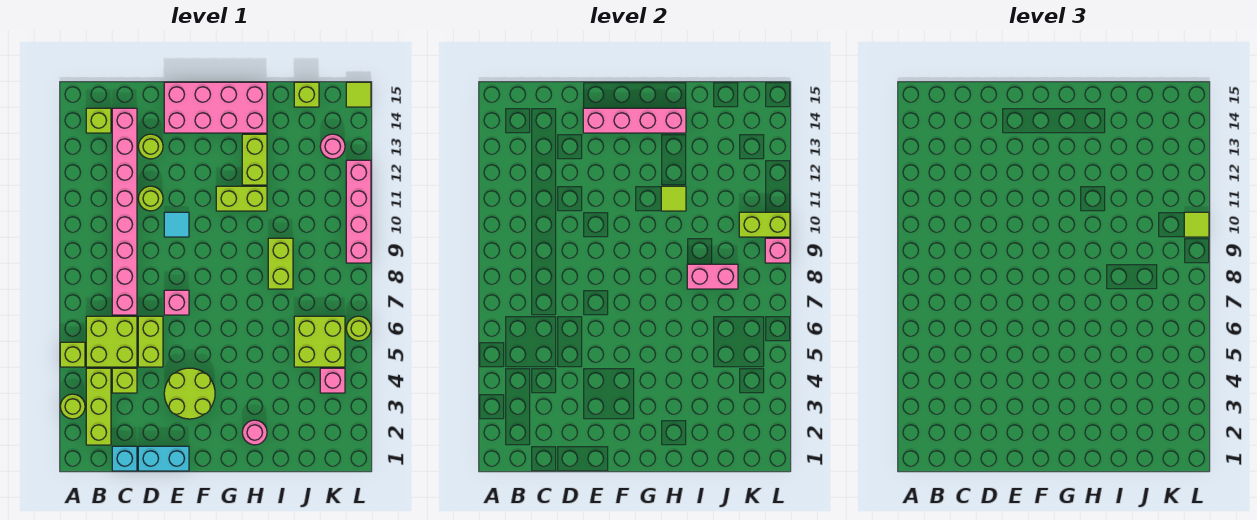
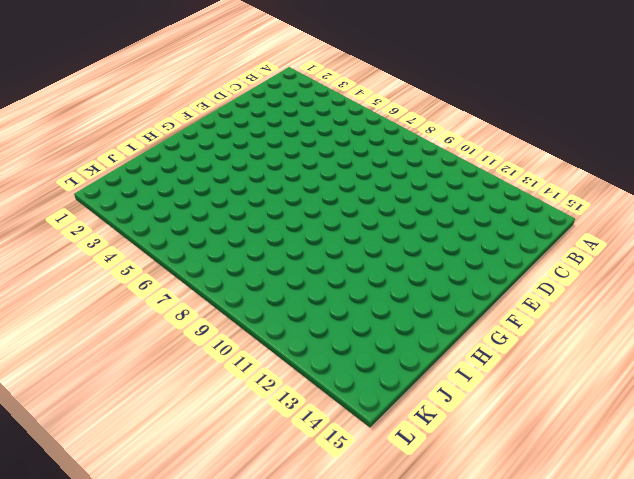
none -> lime round brick A3 level 1
none -> lime brick A5 level 1
none -> lime brick B2:B4 level 1
none -> lime brick B5:C6 level 1

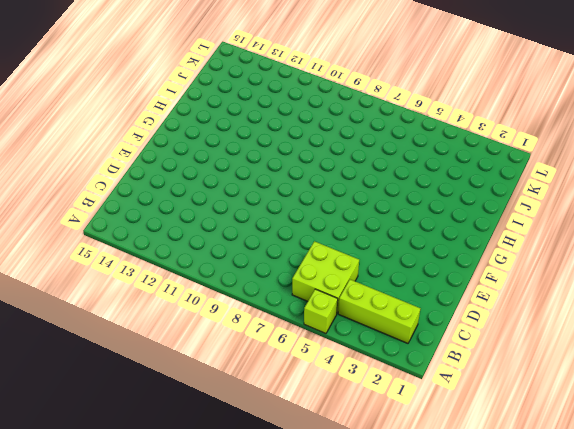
none -> lime round brick A3 level 1
none -> lime brick B14 level 1
none -> cyan brick C1 level 1
none -> lime brick C4 level 1

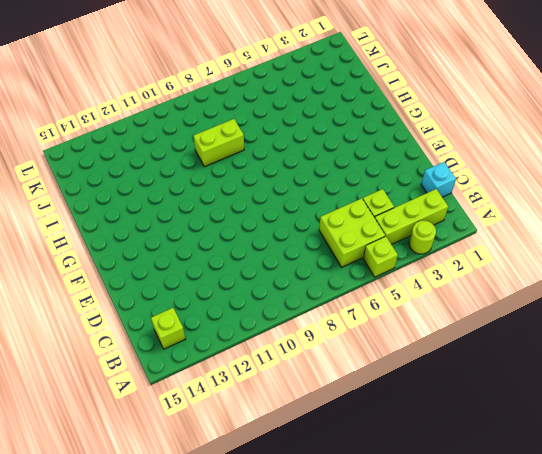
none -> pink brick C7:C14 level 1
none -> cyan brick D1:E1 level 1
none -> lime brick D5:D6 level 1
none -> lime round brick D11 level 1

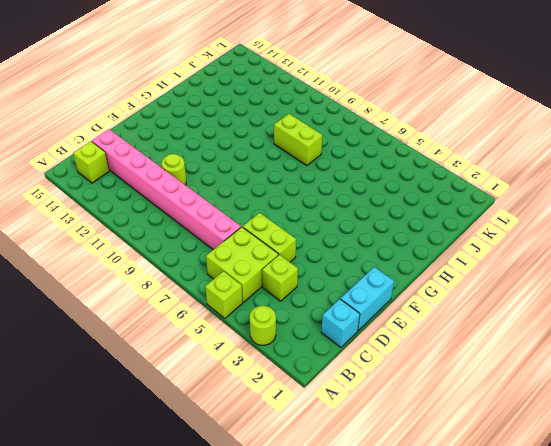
none -> lime brick B2:B4 level 1
none -> lime round brick D13 level 1
none -> lime round brick E3:F4 level 1
none -> pink brick E7 level 1

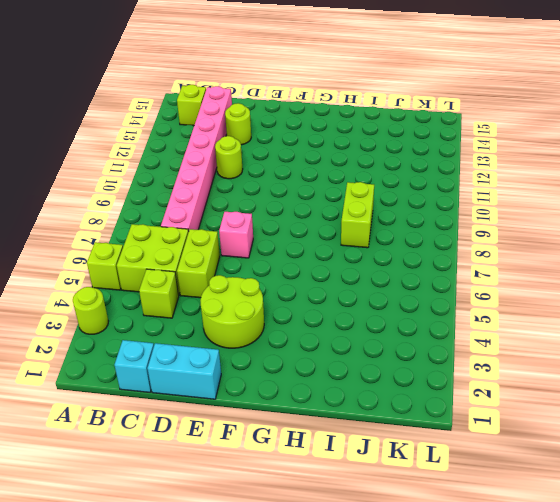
none -> lime brick B2:B4 level 1
none -> cyan tile E10 level 1
none -> pink brick E14:H15 level 1
none -> lime brick G11:H11 level 1

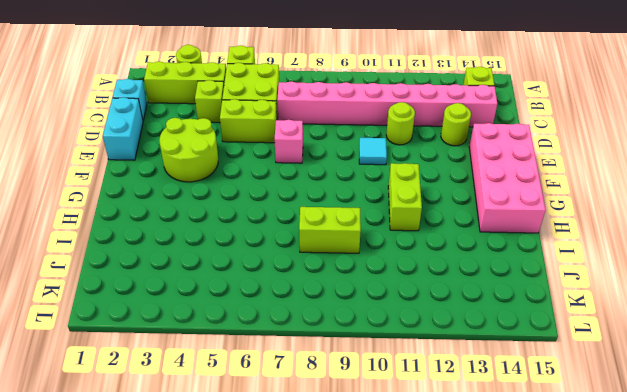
none -> pink round brick H2 level 1
none -> lime brick H12:H13 level 1
none -> lime brick J5:K6 level 1
none -> lime brick J15 level 1

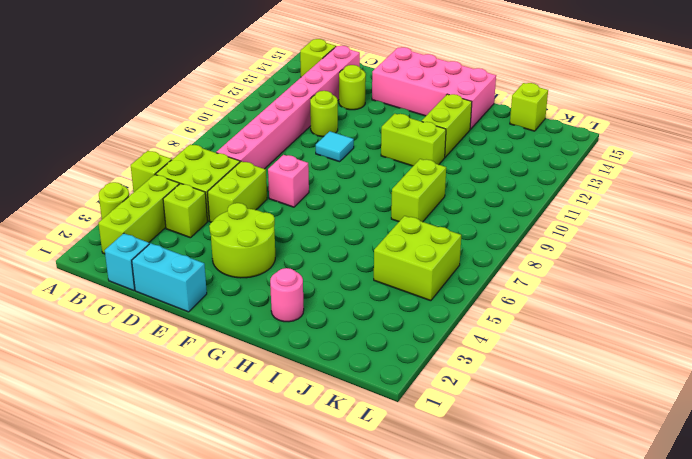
none -> pink brick K4 level 1
none -> pink round brick K13 level 1
none -> lime round brick L6 level 1
none -> pink brick L9:L12 level 1

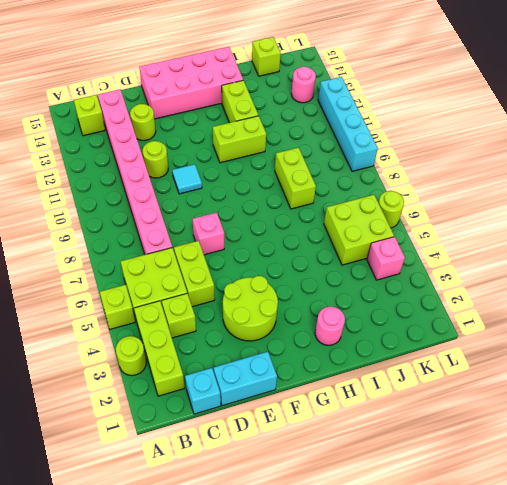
cyan brick L9:L12 level 1 -> pink brick L9:L12 level 1
none -> lime tile L15 level 1
none -> pink brick E14:H14 level 2
none -> lime tile H11 level 2
none -> pink brick I8:J8 level 2

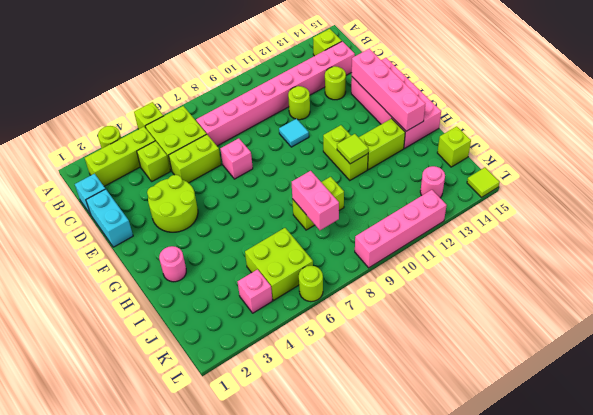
none -> lime brick K10:L10 level 2
none -> pink brick L9 level 2
none -> lime tile L10 level 3

